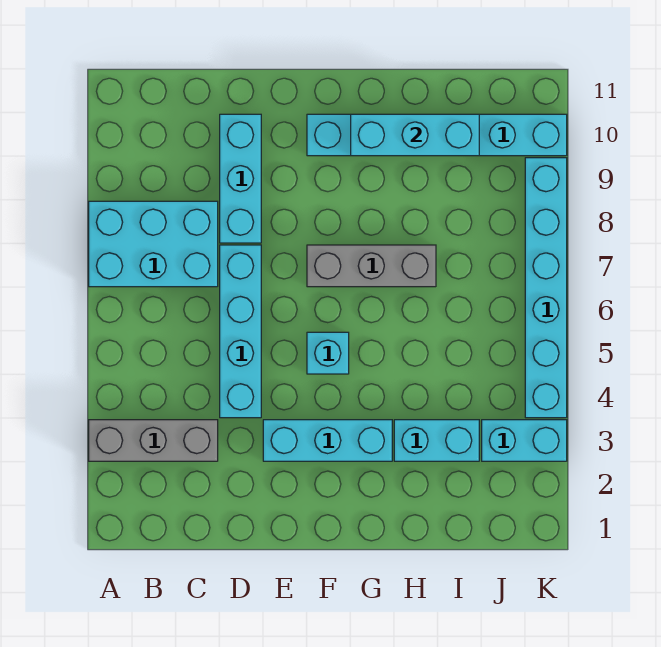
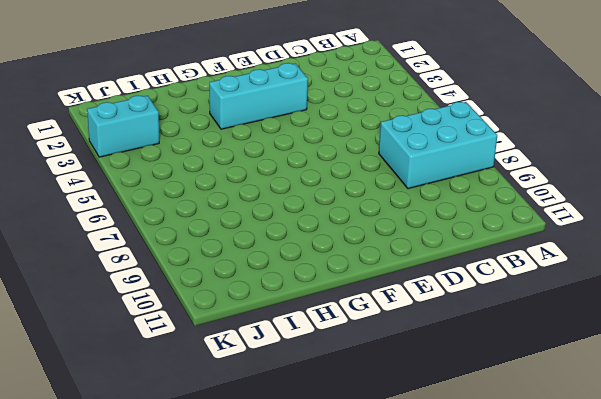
none -> grey brick A3:C3 level 1
none -> cyan brick D4:D7 level 1
none -> cyan brick D8:D10 level 1

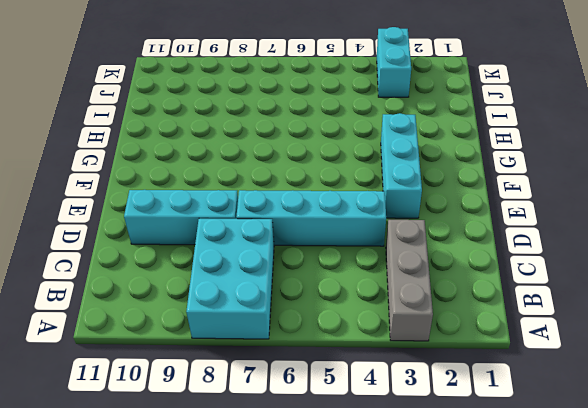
none -> cyan brick F5 level 1
none -> grey brick F7:H7 level 1
none -> cyan brick F10:K10 level 1

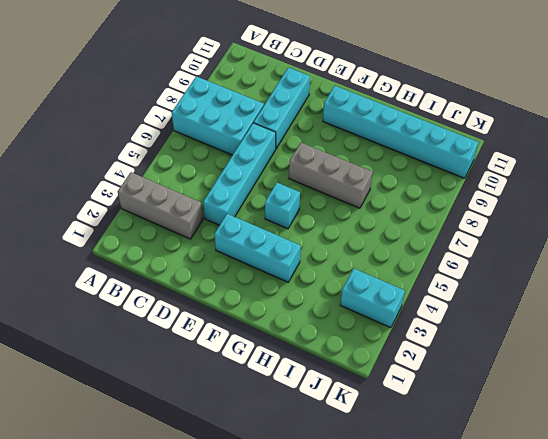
none -> cyan brick H3:I3 level 1
none -> cyan brick K4:K9 level 1
none -> cyan brick G10:I10 level 2

